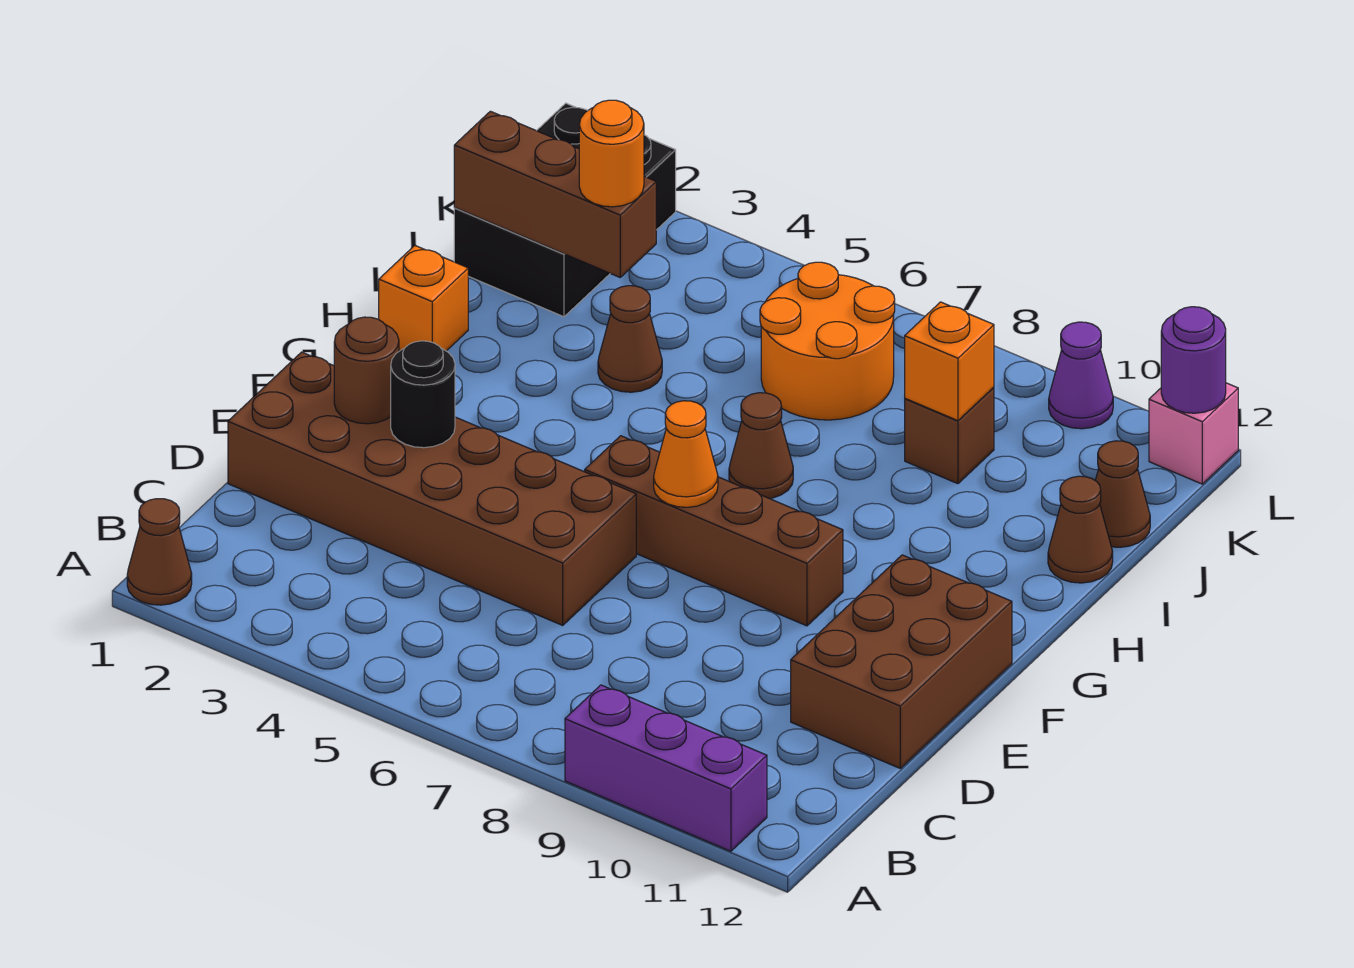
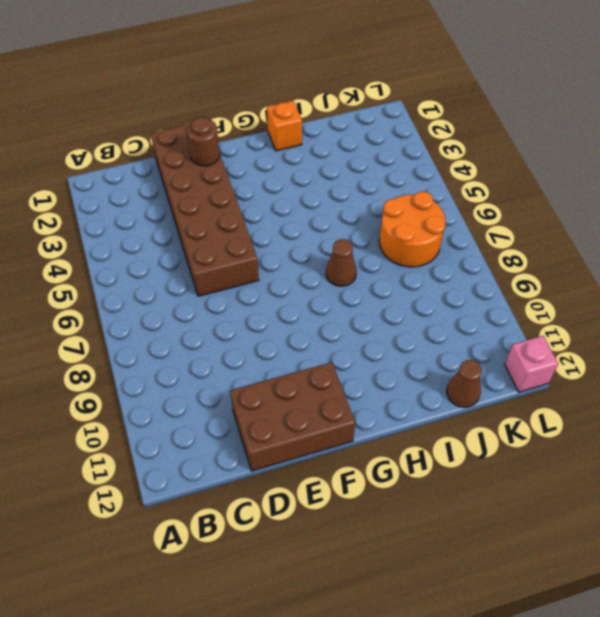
none -> brown cone A1 level 1
none -> purple brick A9:A11 level 1
none -> brown brick F6:F9 level 1

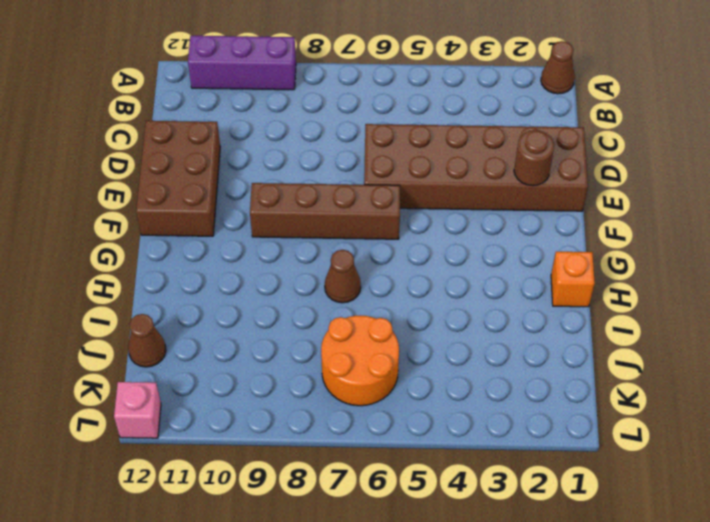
none -> brown cone I4 level 1
none -> brown cone I12 level 1
none -> black brick J1:L2 level 1

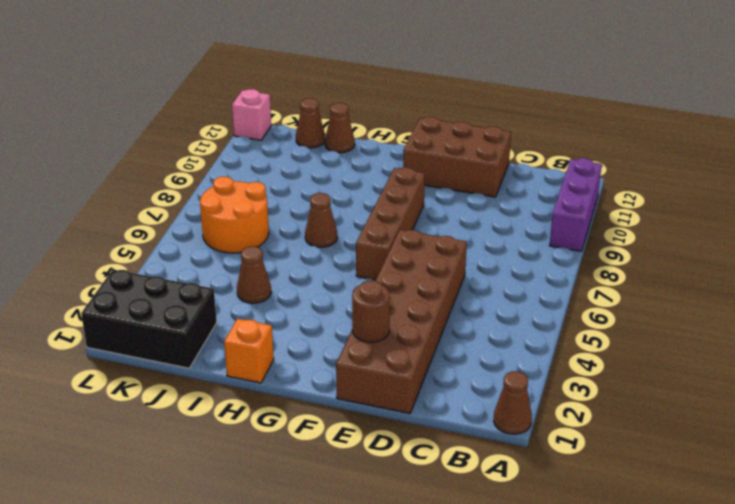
none -> brown brick J9 level 1
none -> purple cone L10 level 1
none -> black round brick E3 level 2

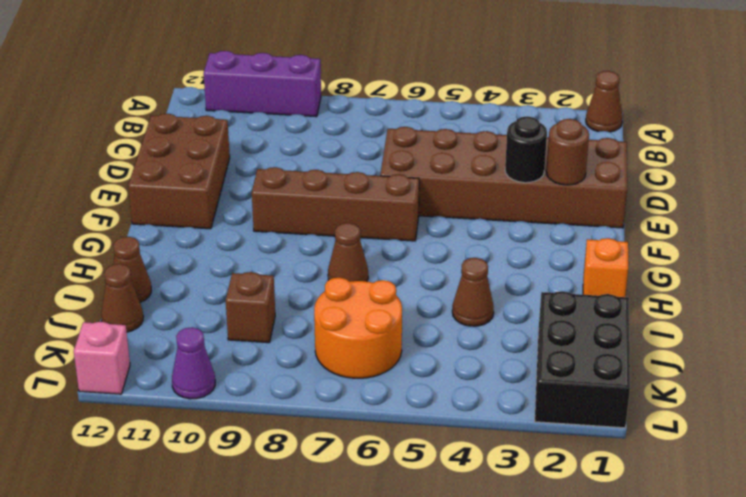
none -> orange cone F7 level 2
none -> brown brick J1:J3 level 2
none -> orange brick J9 level 2

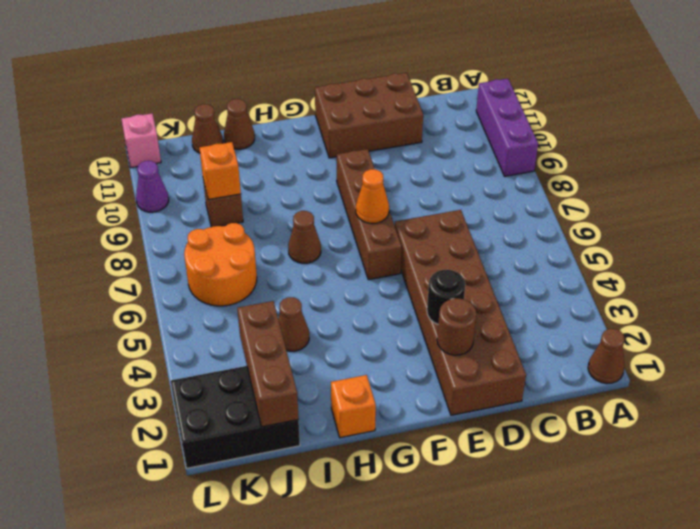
none -> purple round brick L12 level 2
none -> orange round brick J3 level 3

